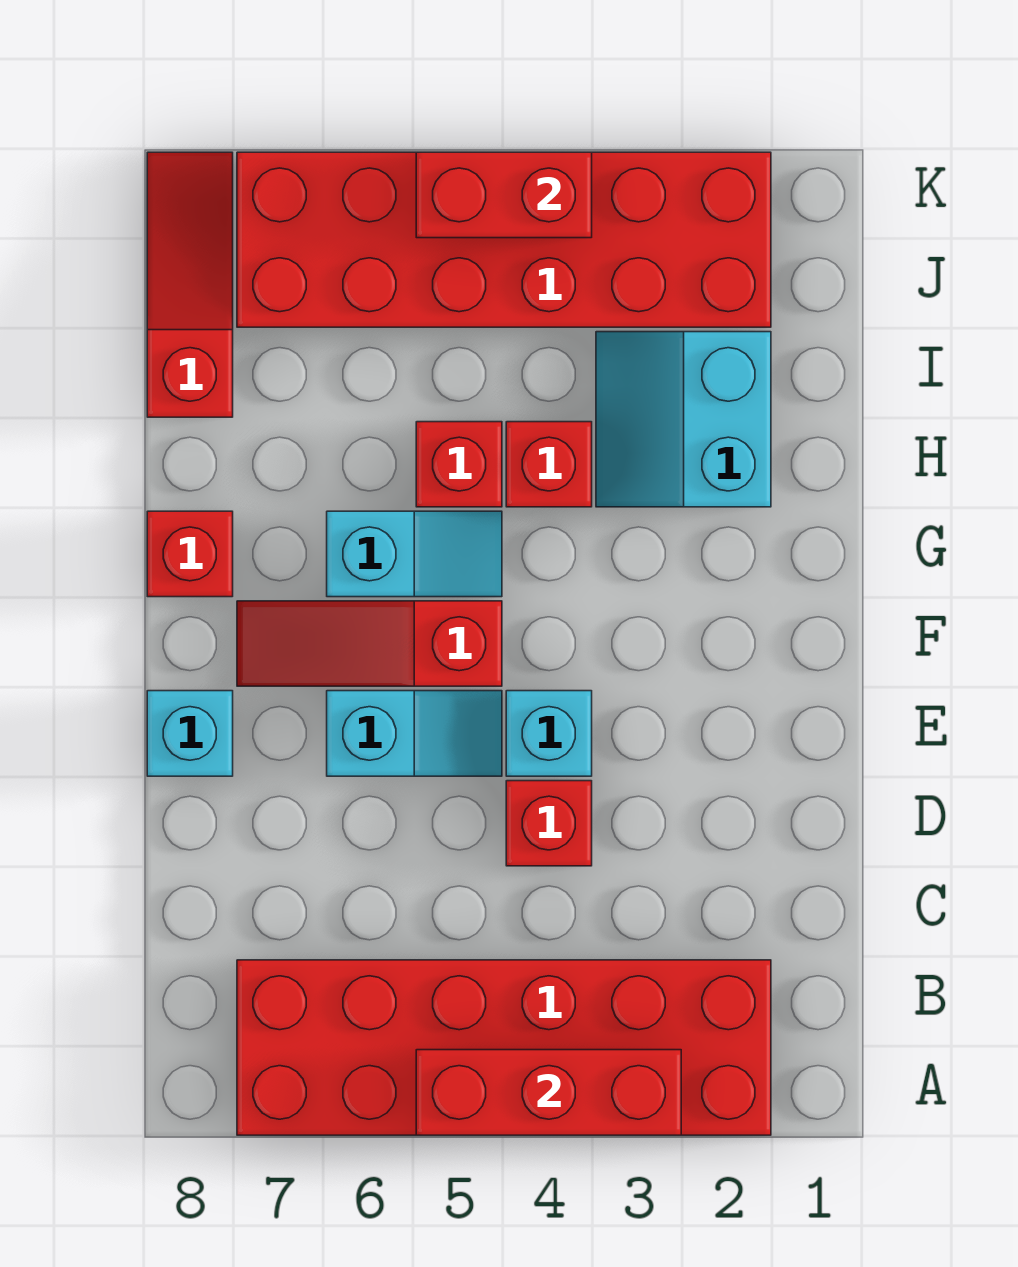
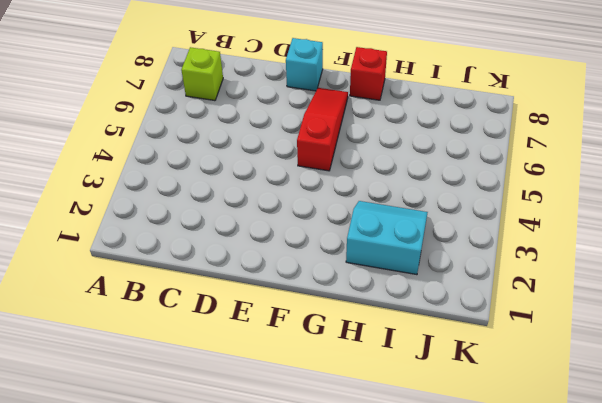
lime brick B7 level 1 -> red brick A2:B7 level 1
none -> red brick D4 level 1
none -> cyan brick E4 level 1
none -> cyan slope E5:E6 level 1 top 6

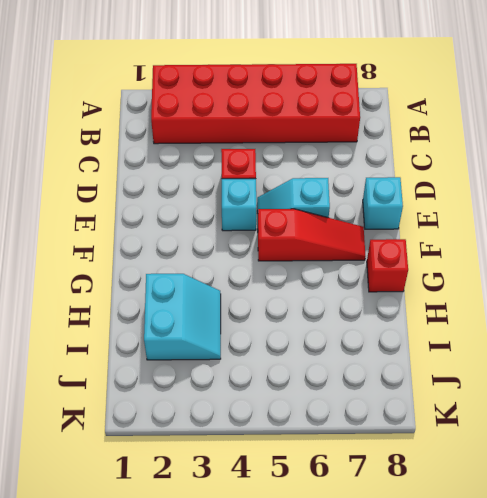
none -> cyan slope G5:G6 level 1 top 6
none -> red brick H4 level 1
none -> red brick H5 level 1

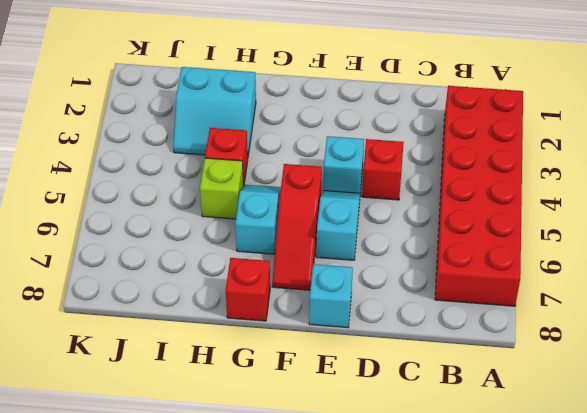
lime brick H5 level 1 -> red brick H5 level 1
none -> red slope I8:K8 level 1 top I
none -> red brick J2:K7 level 1
none -> red brick A3:A5 level 2

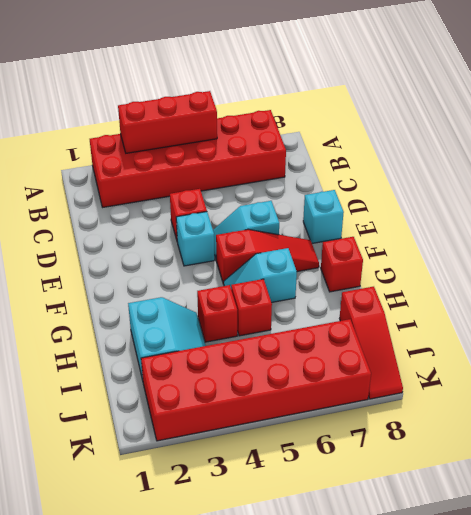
none -> red brick K4:K5 level 2

